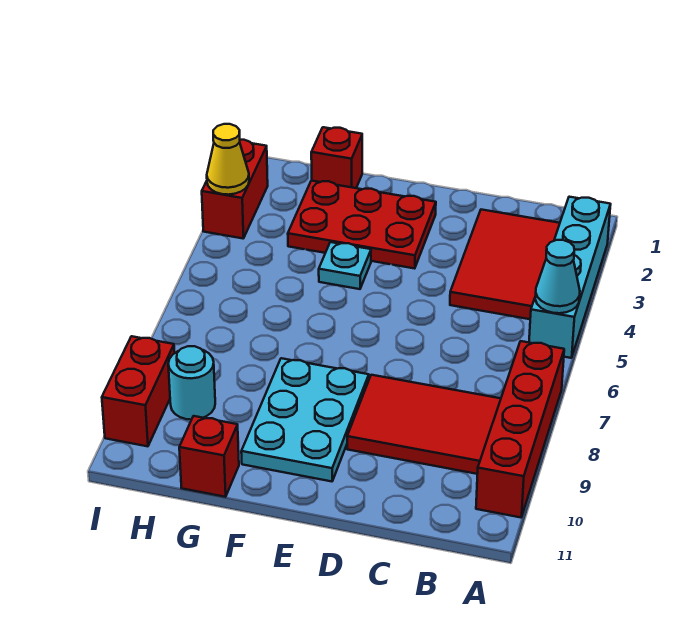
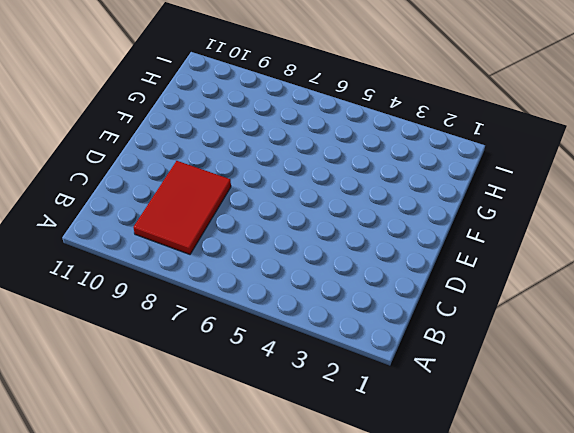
none -> cyan brick A2:A5 level 1
none -> red brick A7:A10 level 1
none -> red tile B2:C4 level 1

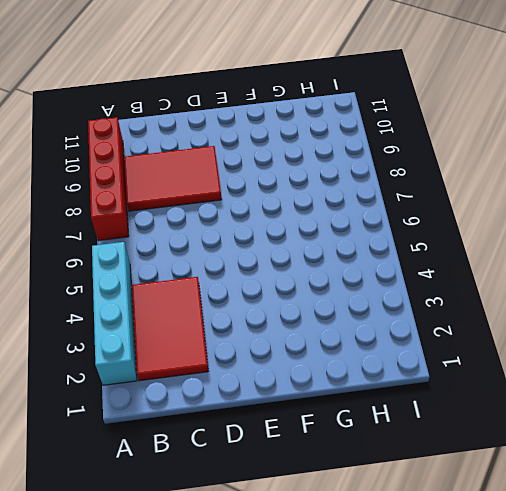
none -> red plate E2:G3 level 1
none -> cyan plate E8:F10 level 1
none -> cyan plate F4 level 1

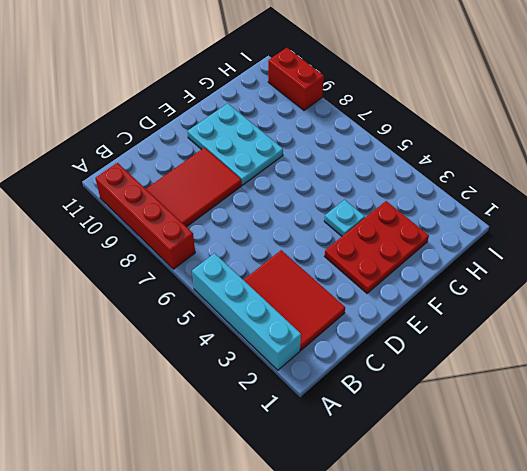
none -> red brick G1 level 1
none -> red brick G11 level 1
none -> cyan round brick H9 level 1

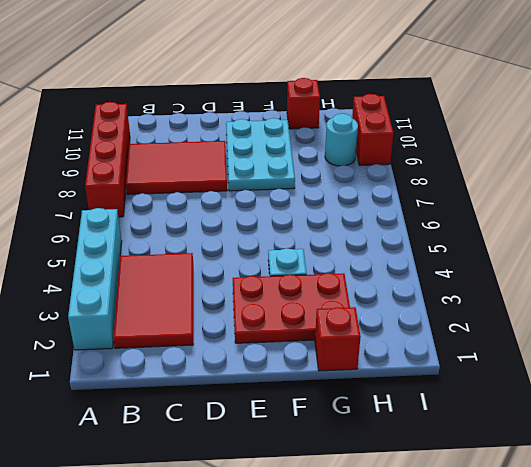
none -> red brick I2:I3 level 1
none -> cyan cone A5 level 2
none -> yellow cone I3 level 2

